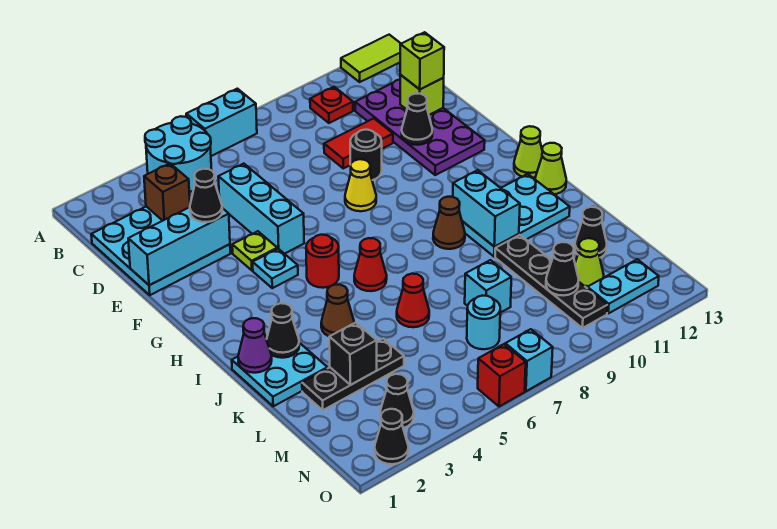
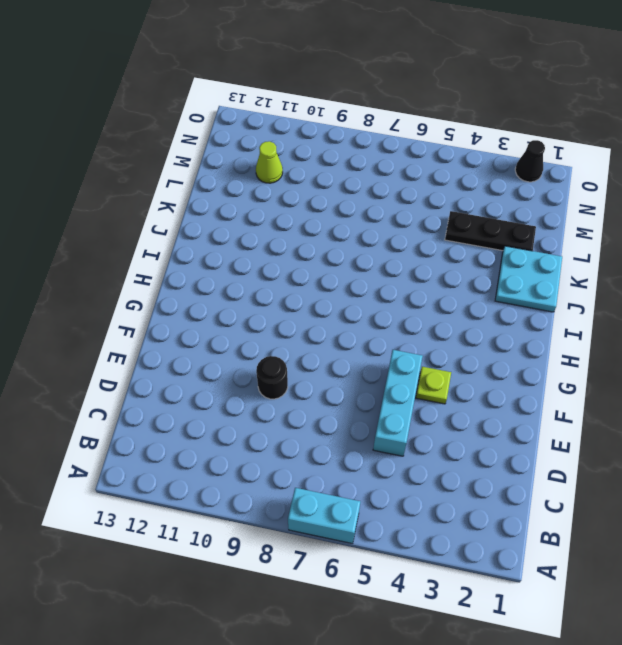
none -> cyan round brick A4:B5 level 1
none -> lime tile A12:A13 level 1
none -> red plate B10 level 1
none -> cyan plate C1:E3 level 1

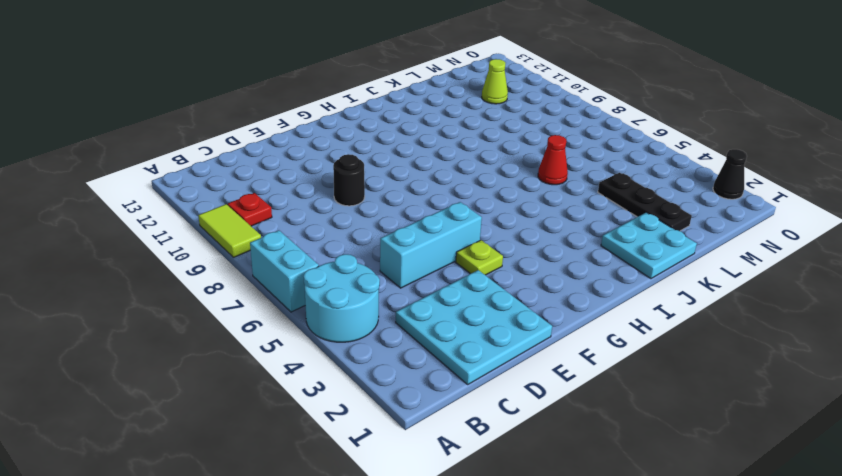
lime tile A9:A10 level 1 -> lime tile A12:A13 level 1
none -> purple plate C11:F12 level 1
none -> red tile D9:D10 level 1
none -> yellow cone F8 level 1
none -> cyan plate G4 level 1

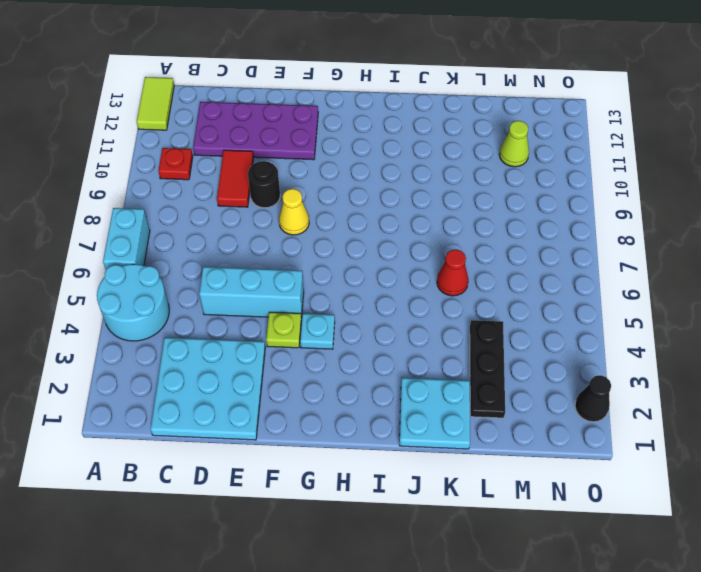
none -> red round brick H5 level 1
none -> lime cone H13 level 1
none -> red cone I6 level 1
none -> brown cone I9 level 1

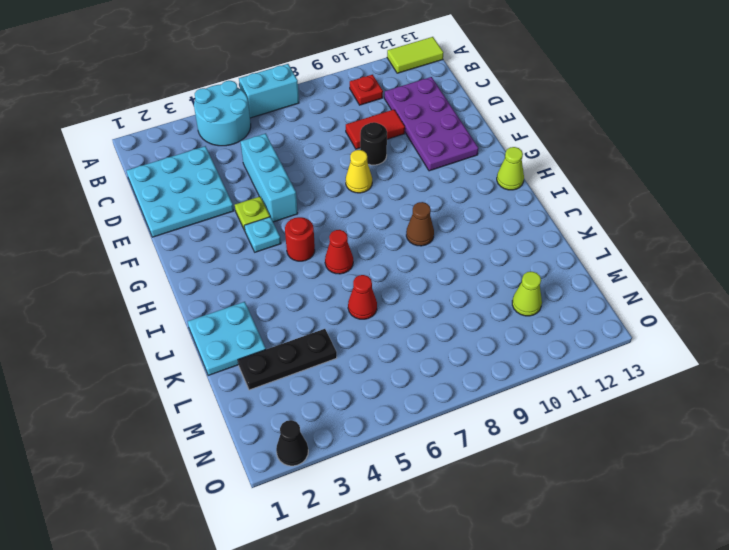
none -> cyan plate I10:J12 level 1
none -> lime cone I13 level 1
none -> brown cone J4 level 1
none -> black plate K10:N10 level 1

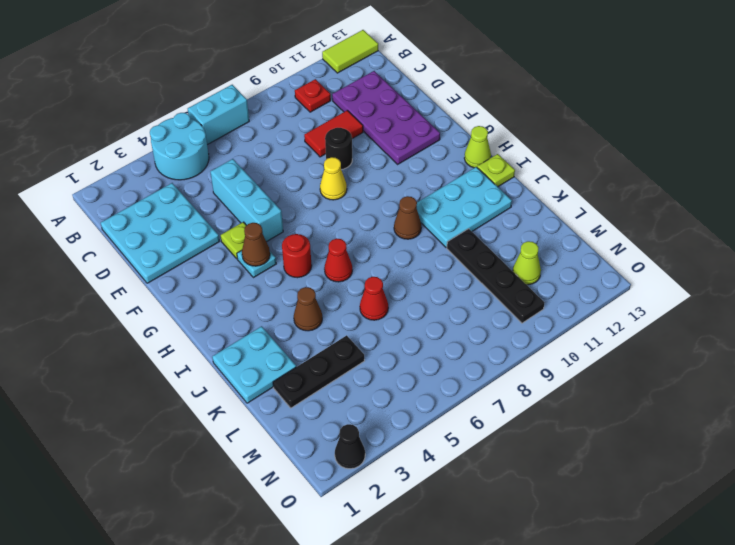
brown cone G4 level 2 -> none
lime plate I13 level 1 -> lime cone I13 level 1
none -> cyan brick L8 level 1
none -> black cone L12 level 1
none -> cyan round brick M7 level 1
none -> black cone N3 level 1

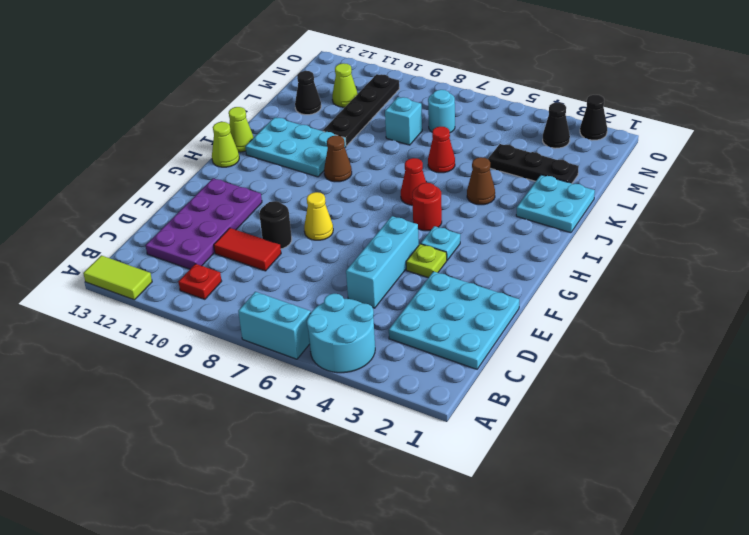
none -> cyan plate N11:N12 level 1
none -> red brick O6 level 1
none -> cyan brick O7 level 1
none -> brown brick C3 level 2

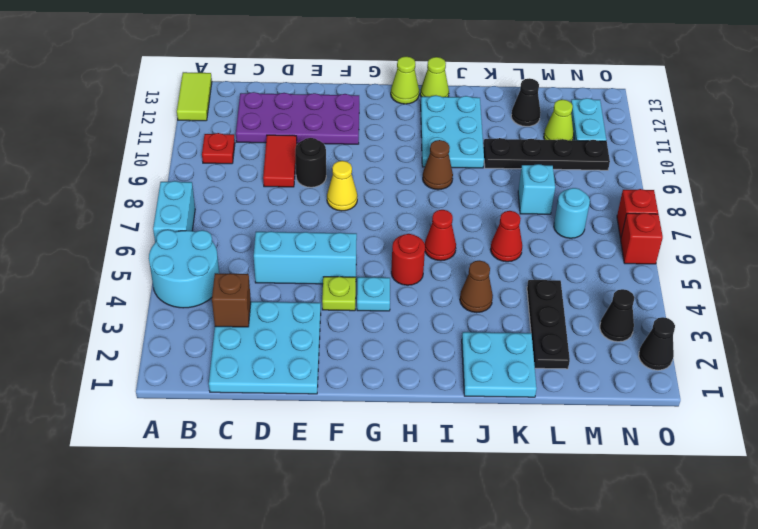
red brick O7 level 1 -> cyan brick O7 level 1
none -> lime brick D12 level 2
none -> cyan brick E1:E3 level 2
none -> black cone E11 level 2
none -> cyan brick I10:J10 level 2

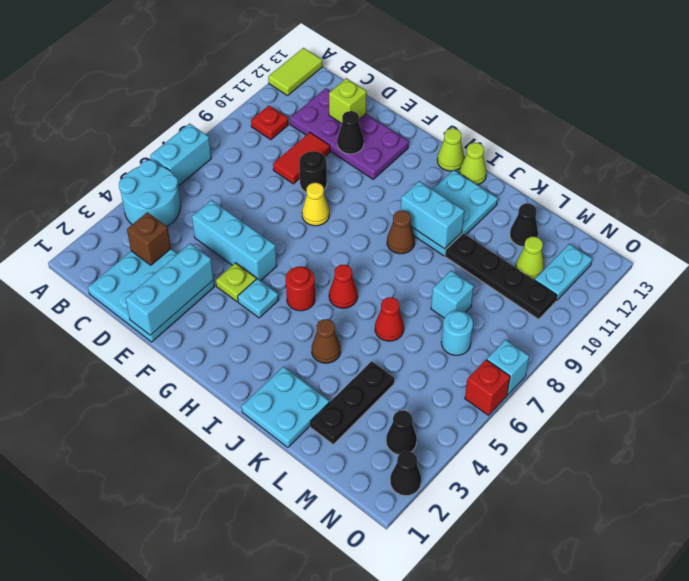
none -> purple cone J1 level 2
none -> black cone J2 level 2
none -> black brick L3 level 2
none -> black cone M10 level 2

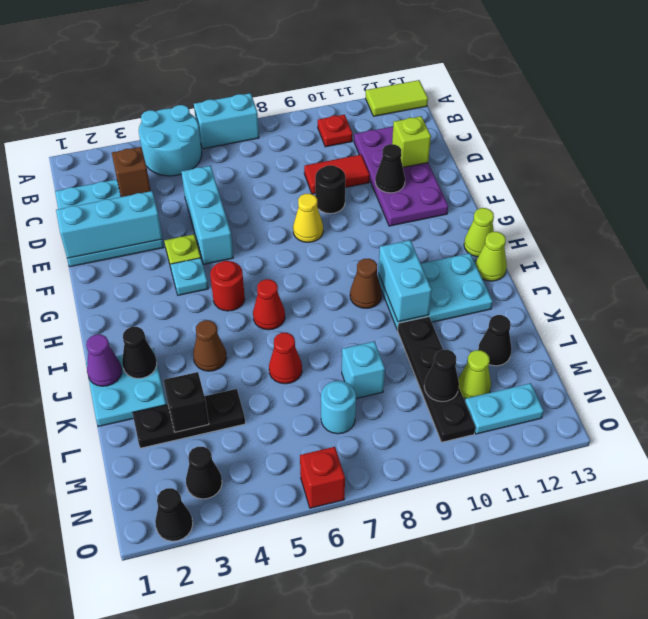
none -> cyan brick O7 level 1
none -> lime brick D12 level 3
none -> black cone E3 level 3

